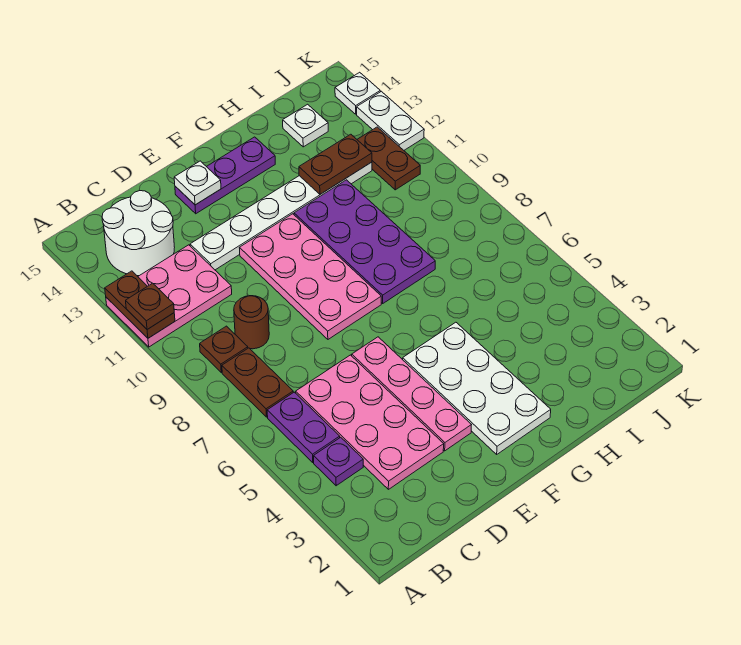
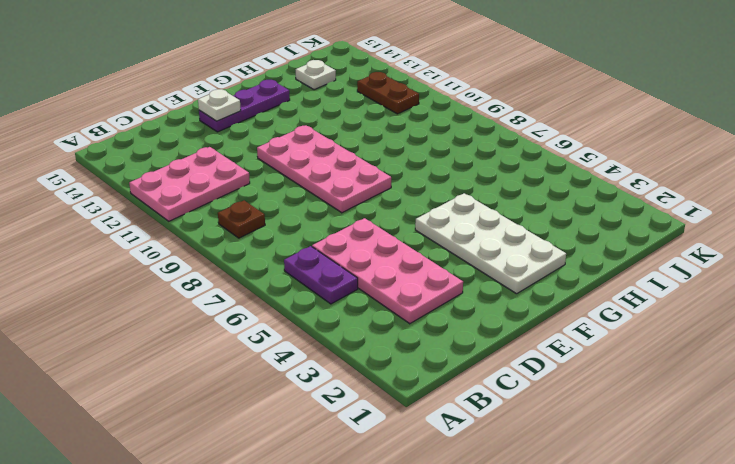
none -> purple plate B4 level 1
none -> brown plate B7:B8 level 1
none -> white round brick B13:C14 level 1

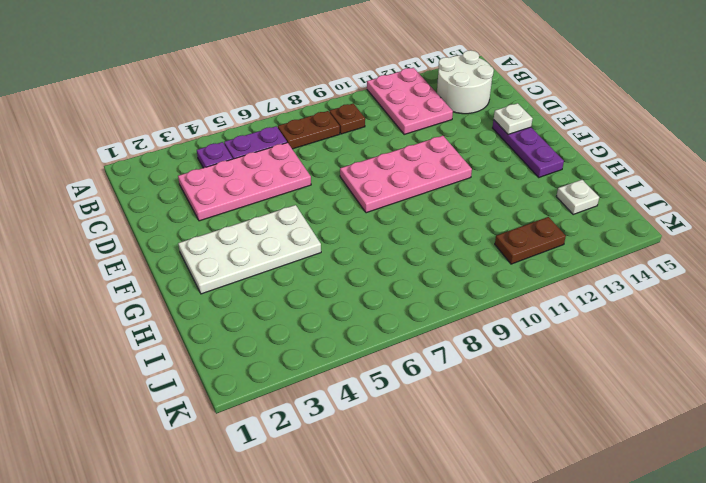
none -> brown round brick C9 level 1
none -> white plate D12:I12 level 1
none -> pink plate E3:E6 level 1

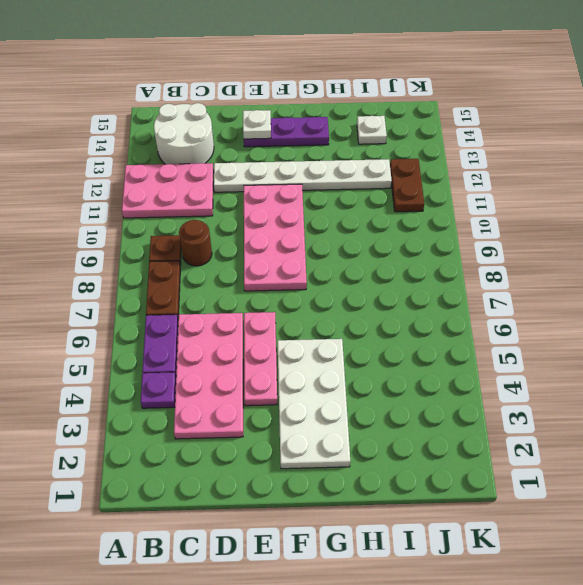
pink plate E4:E6 level 1 -> pink plate E3:E6 level 1
none -> purple plate G8:H11 level 1
none -> white plate K12:K13 level 1
none -> white plate K14 level 1

